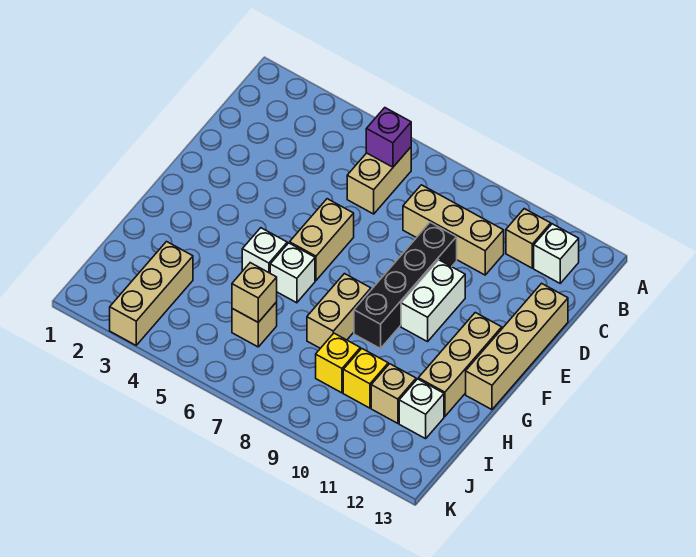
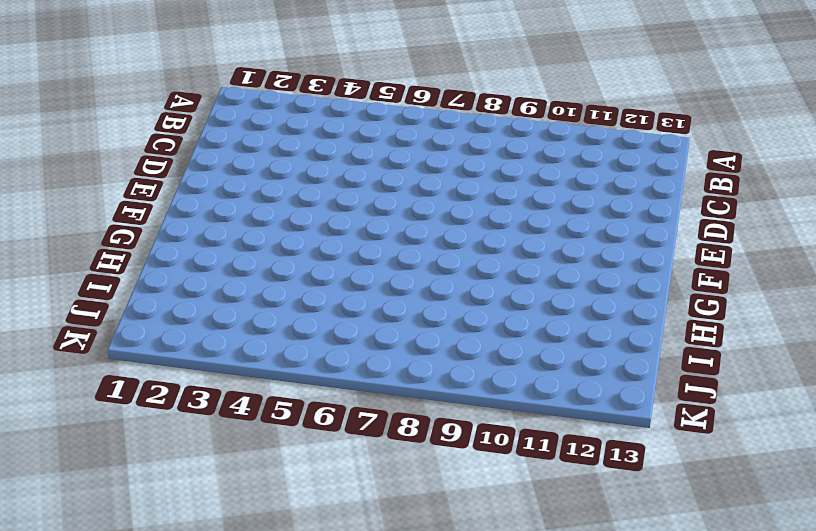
none -> tan brick B6:C6 level 1
none -> tan brick B11 level 1
none -> white brick B12 level 1

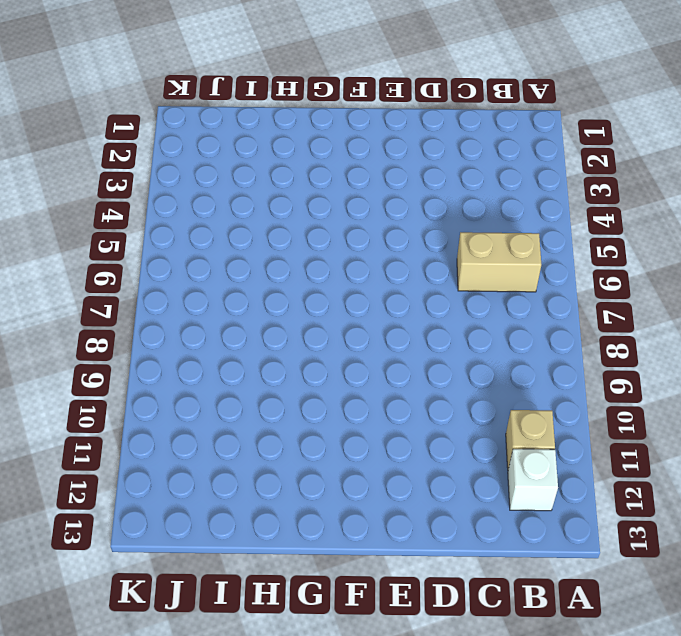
none -> tan brick C8:C10 level 1
none -> black brick D9:G9 level 1
none -> tan brick D13:G13 level 1

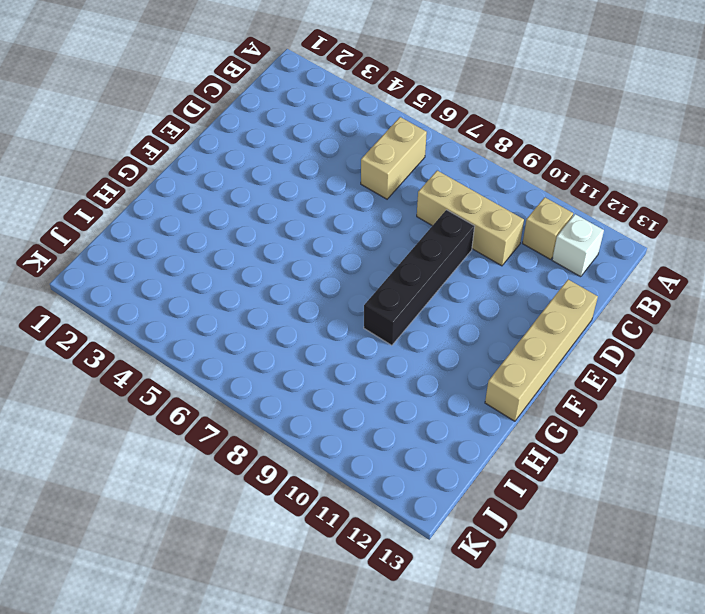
none -> tan brick E6:F6 level 1
none -> white brick E10:F10 level 1
none -> tan brick F12:H12 level 1

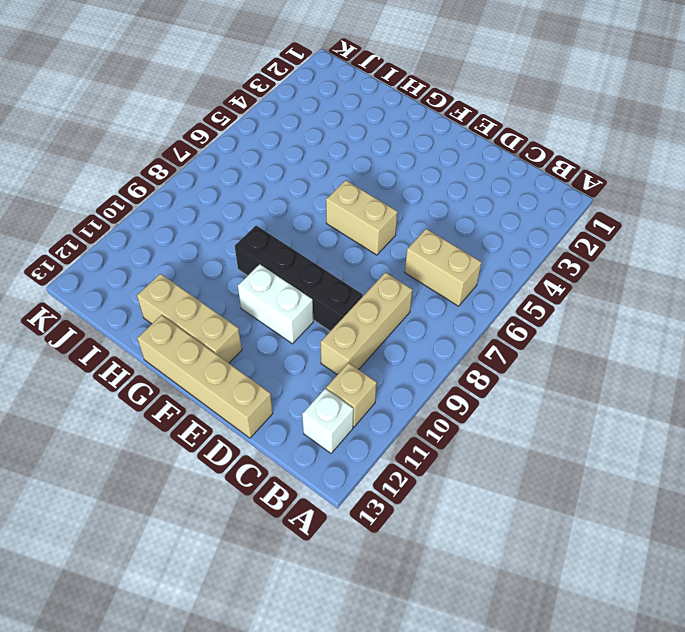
none -> white brick G5 level 1
none -> white brick G6 level 1
none -> tan brick G8:H8 level 1

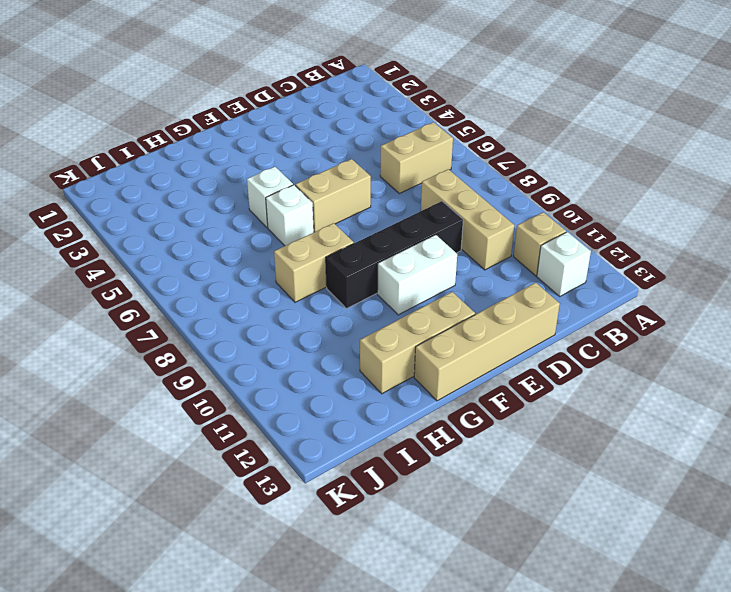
none -> tan brick I3:K3 level 1
none -> tan brick I6 level 1
none -> yellow brick I9 level 1

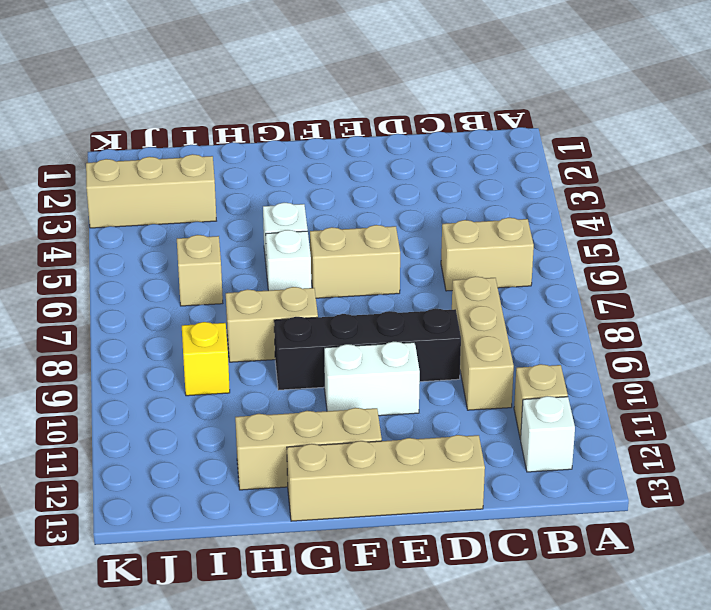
none -> yellow brick I10 level 1
none -> tan brick I11 level 1
none -> white brick I12 level 1

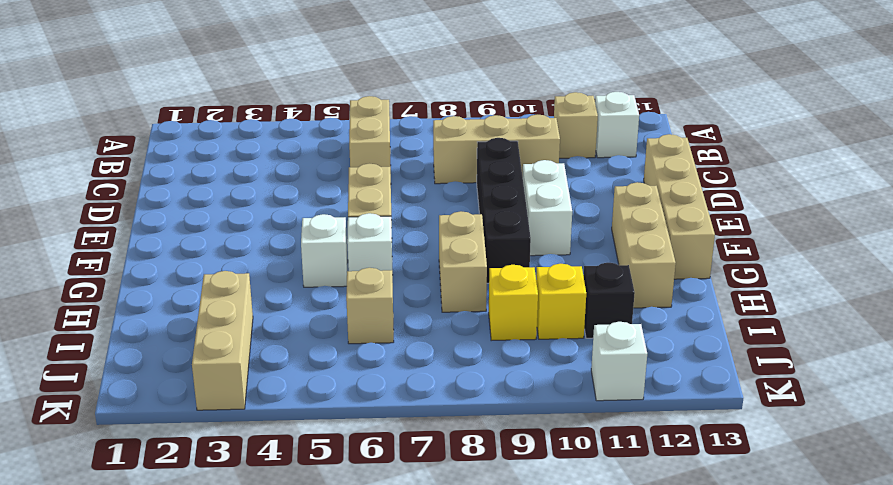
black brick I11 level 1 -> tan brick I11 level 1
white brick K11 level 1 -> white brick I12 level 1
none -> purple brick B6 level 2
none -> tan brick I6 level 2

